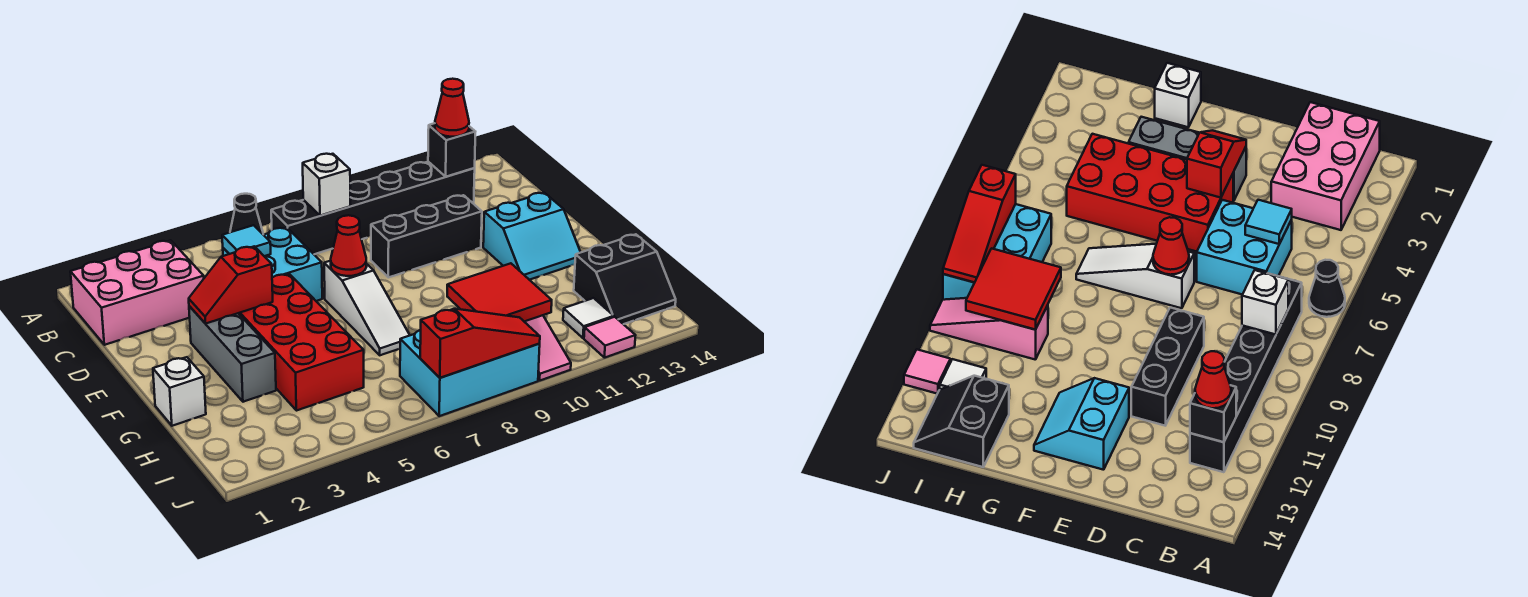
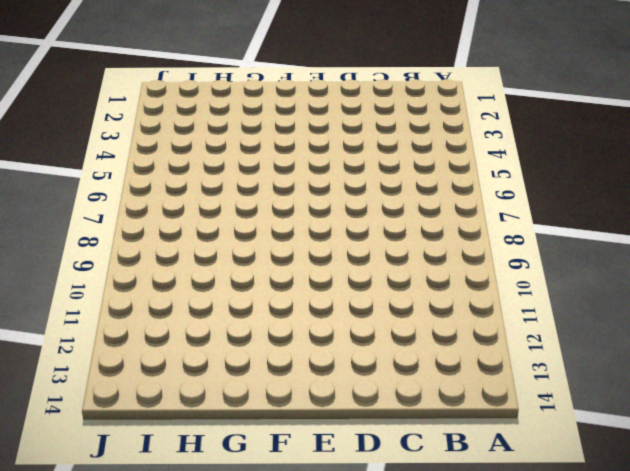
none -> black cone A6 level 1
none -> pink brick B1:C3 level 1
none -> black brick B7:B12 level 1

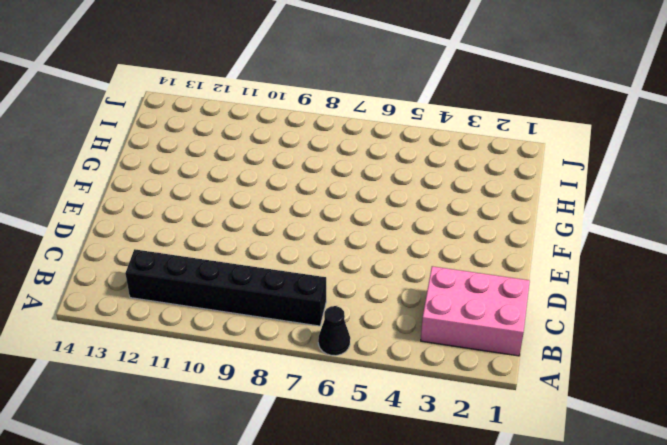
none -> cyan brick C5:D6 level 1
none -> black brick D9:D11 level 1
none -> grey brick E3:G3 level 1

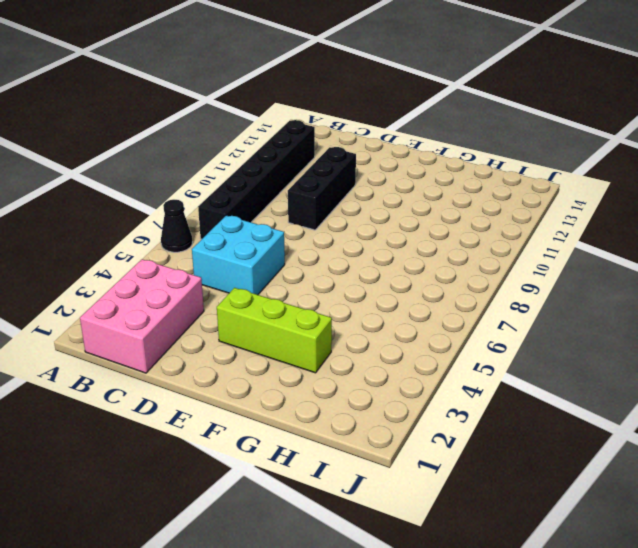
lime brick E3:G3 level 1 -> grey brick E3:G3 level 1
none -> red brick E4:H5 level 1
none -> white slope E7:G7 level 1 top E
none -> cyan slope E12:F13 level 1 top E

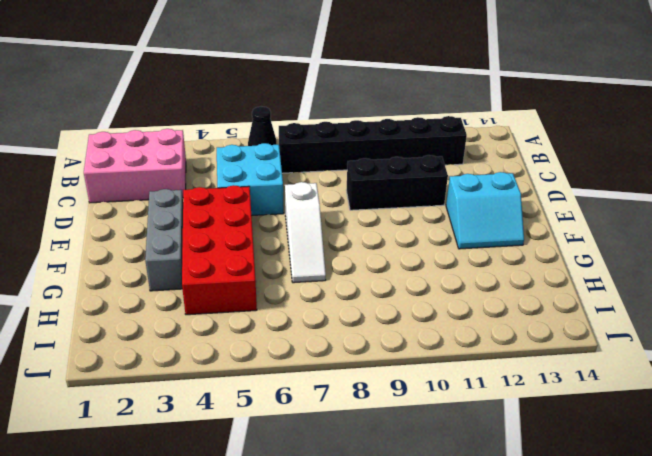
none -> white brick G1 level 1
none -> pink slope H10:J10 level 1 top H
none -> black slope H13:I14 level 1 top H

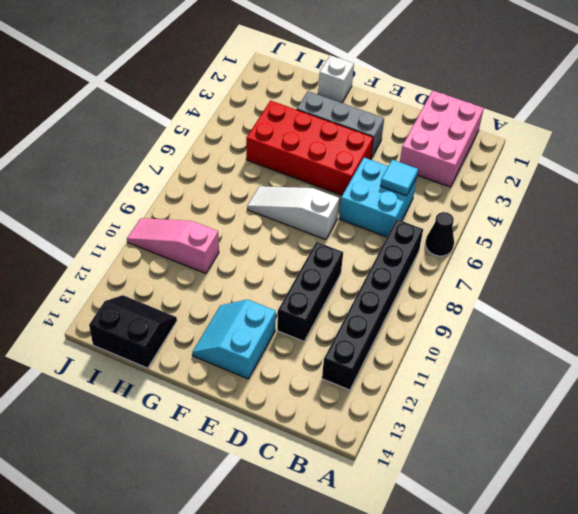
black slope H13:I14 level 1 top 14 -> black slope H13:I14 level 1 top H
none -> cyan brick I7:J9 level 1
none -> white tile I12 level 1
none -> pink tile J12 level 1

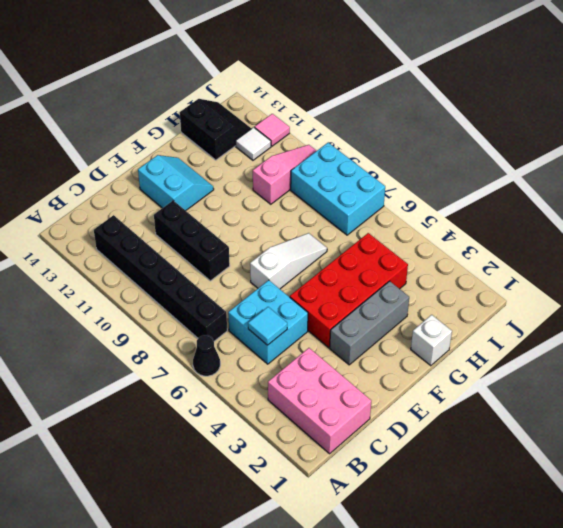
none -> white brick B8 level 2
none -> black brick B12 level 2
none -> red slope E3:E4 level 2 top 4

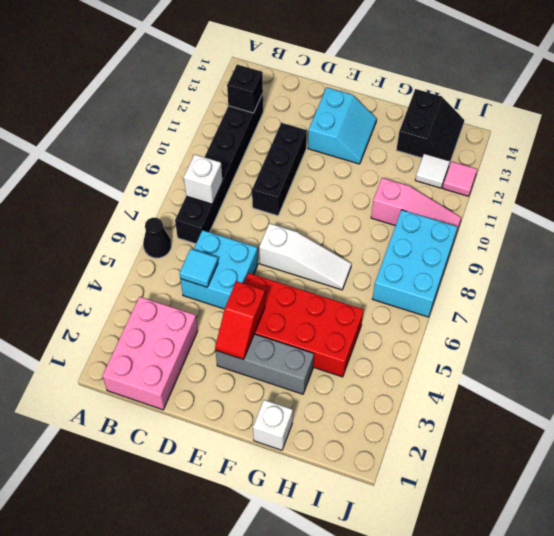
none -> red cone E7 level 2
none -> red tile H9:I10 level 2
none -> red slope J7:J9 level 2 top 7

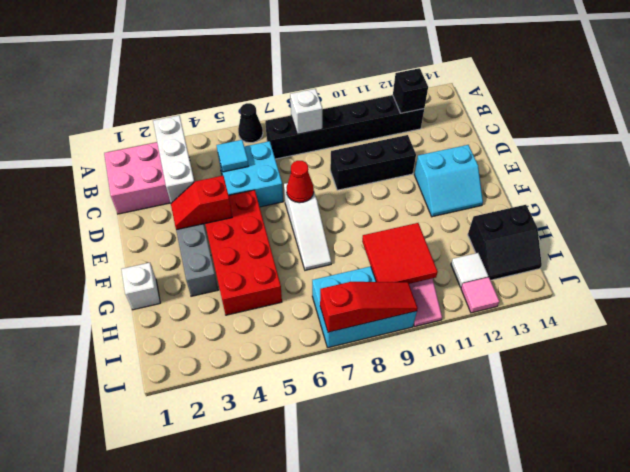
white brick B3:D3 level 2 -> none
none -> red cone B12 level 3

